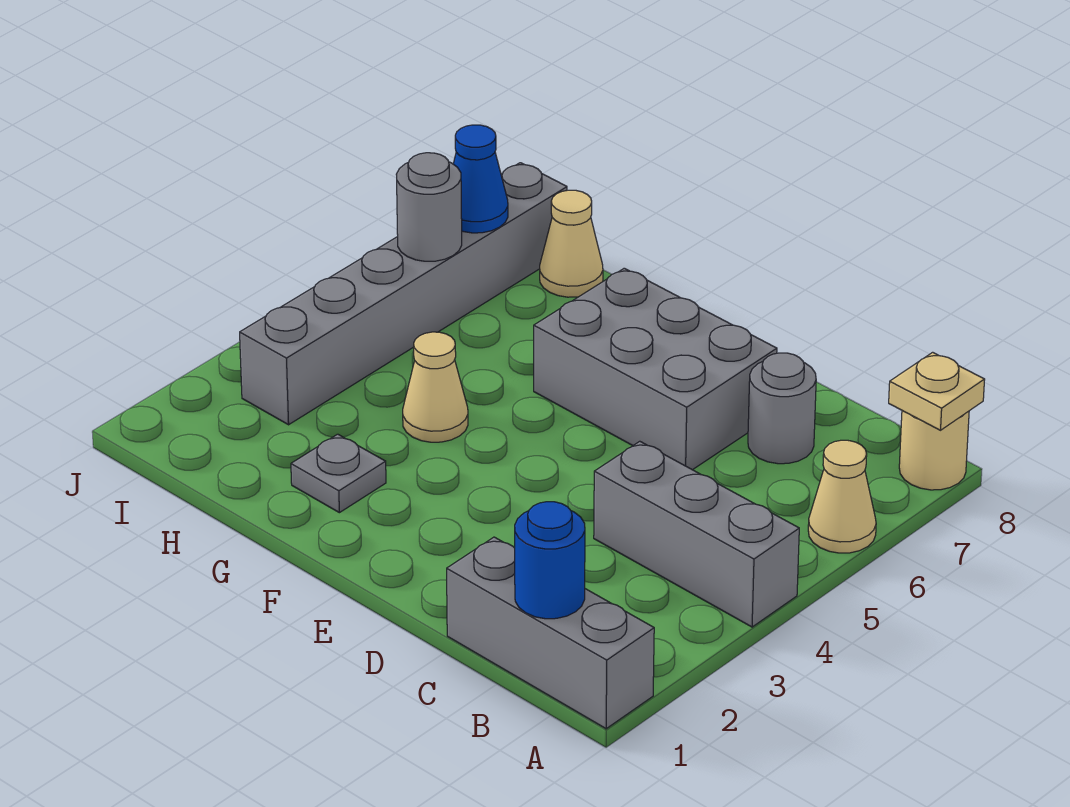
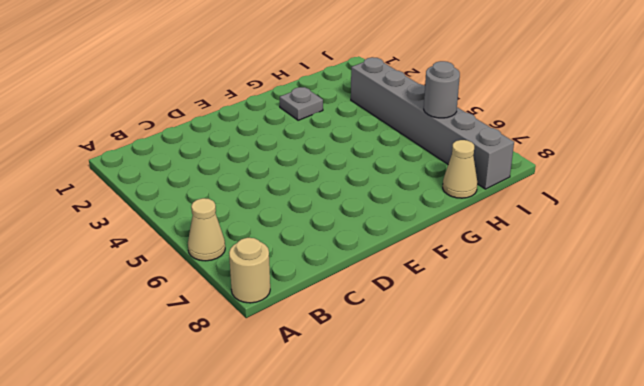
none -> grey brick A1:C1 level 1
none -> grey brick A4:C4 level 1
none -> grey round brick C7 level 1

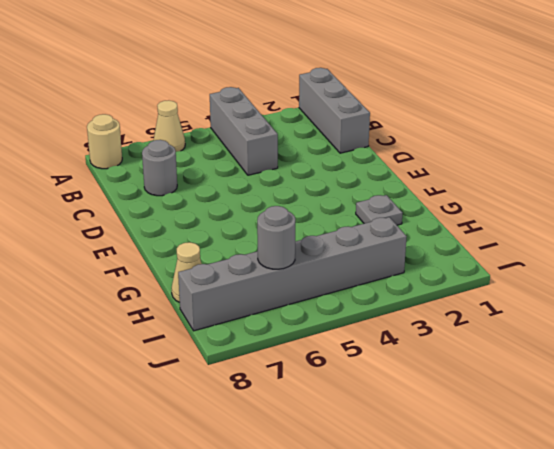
none -> grey brick D6:F7 level 1
none -> tan cone G4 level 1
none -> tan plate A8 level 2

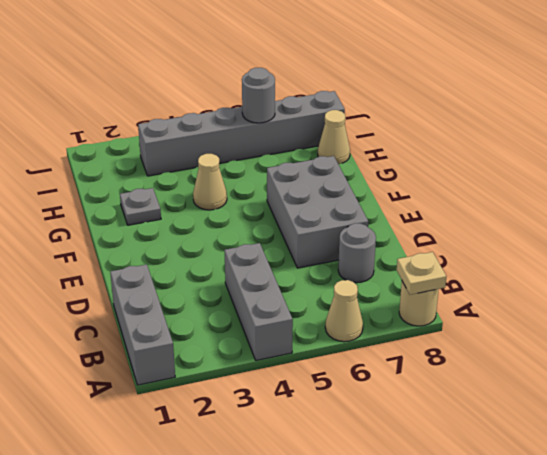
none -> blue round brick B1 level 2
none -> blue cone I7 level 2

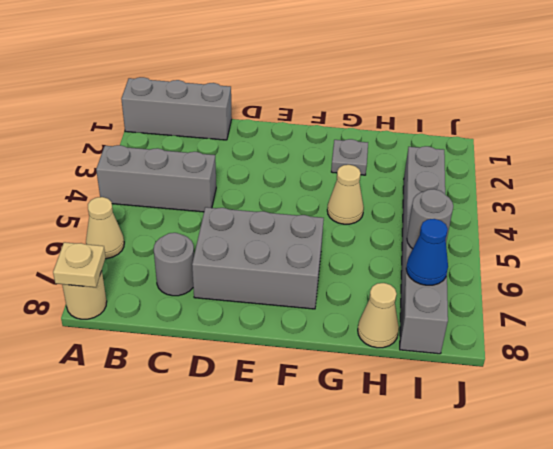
none -> blue round brick B1 level 2

